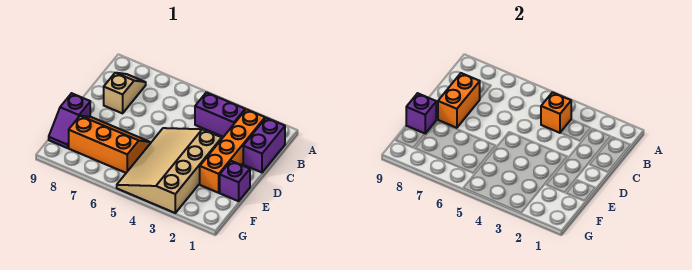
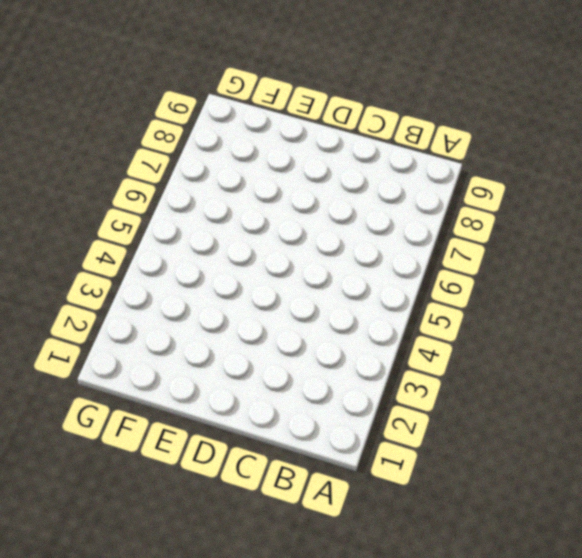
none -> purple brick B1:C1 level 1
none -> orange brick B2:E2 level 1

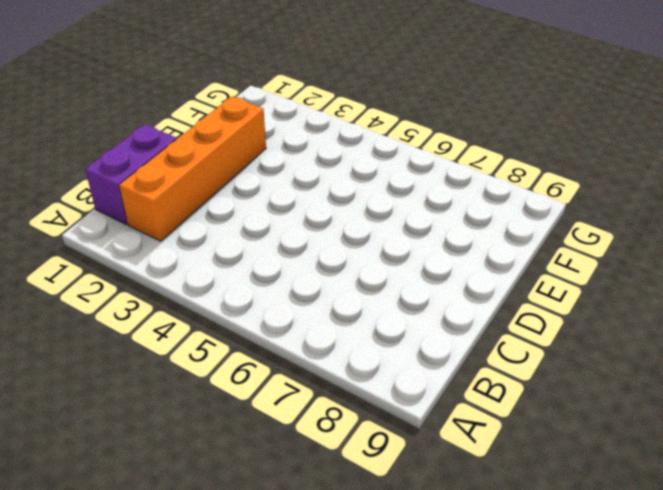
none -> purple brick B3:B4 level 1
none -> tan slope B8:C8 level 1 top C

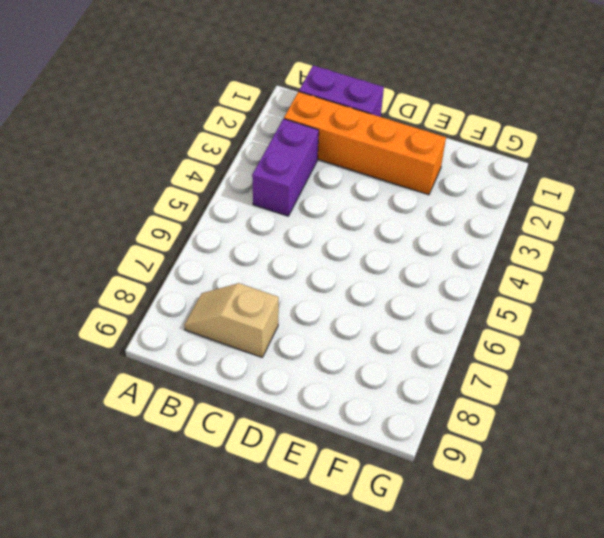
none -> tan slope D3:G5 level 1 top 3
none -> purple brick E1 level 1

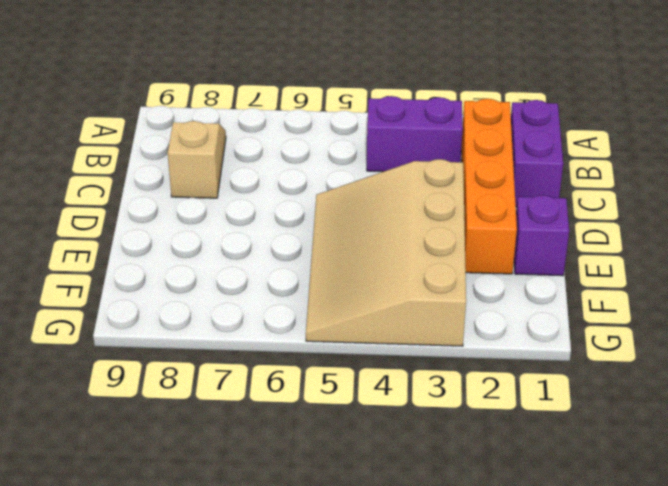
none -> orange slope E6:F8 level 1 top F
none -> purple slope E9:F9 level 1 top E

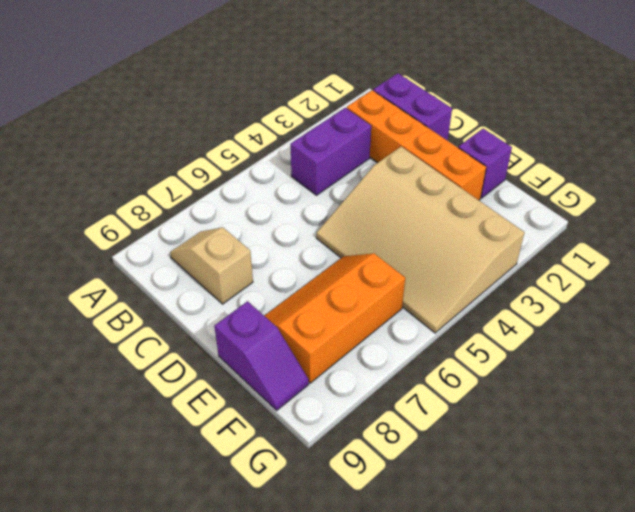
none -> orange brick B4 level 2
none -> orange brick C8:D8 level 2

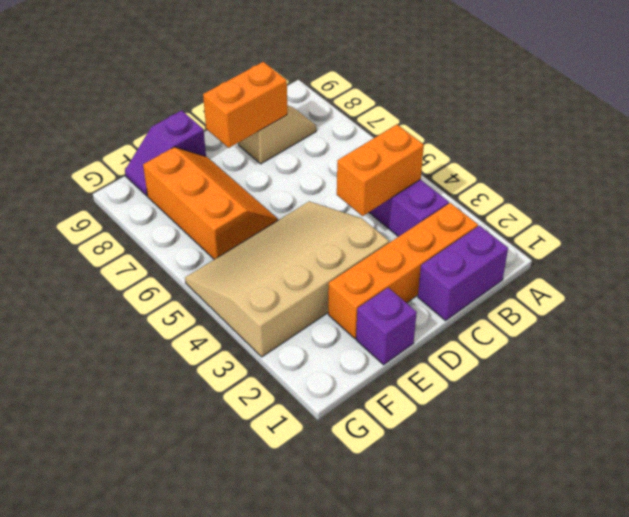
orange brick B4:C4 level 2 -> orange brick B4 level 2
none -> purple brick E9 level 2

